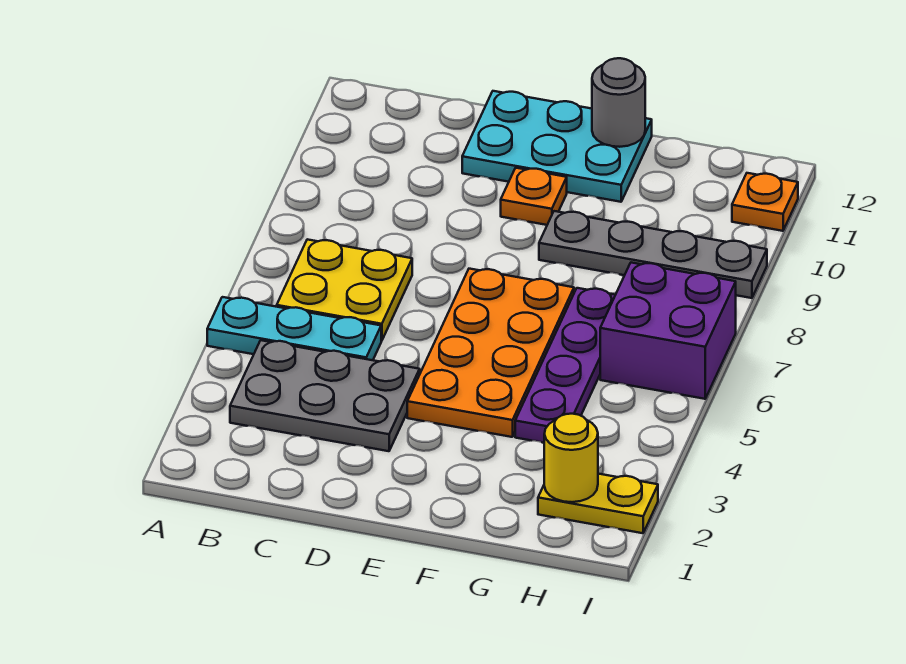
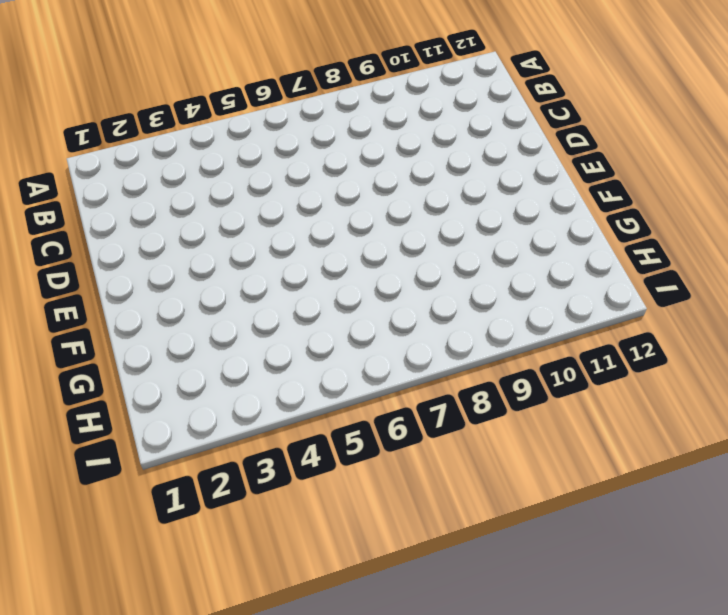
none -> cyan plate A5:C5 level 1
none -> grey plate B3:D4 level 1
none -> yellow plate B6:C7 level 1

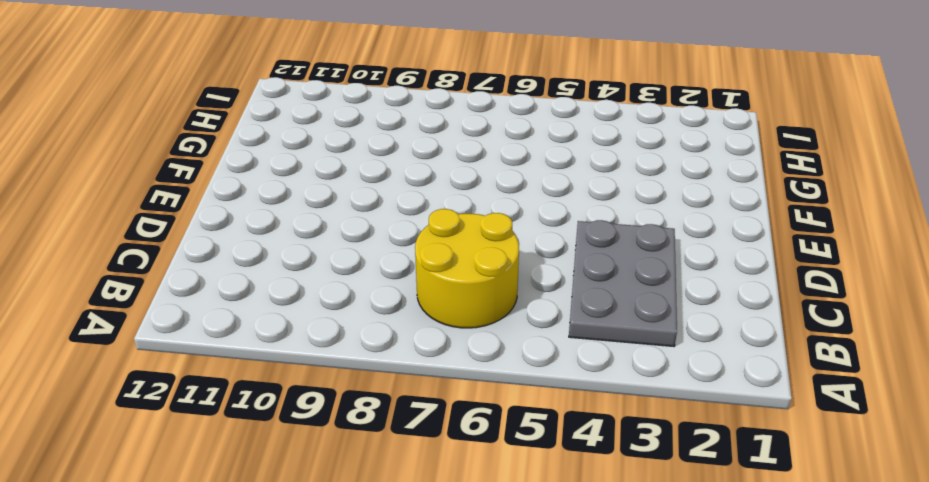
yellow round brick B6:C7 level 1 -> yellow plate B6:C7 level 1
none -> cyan plate A5:C5 level 1
none -> cyan plate D11:F12 level 1
none -> orange plate E4:F7 level 1

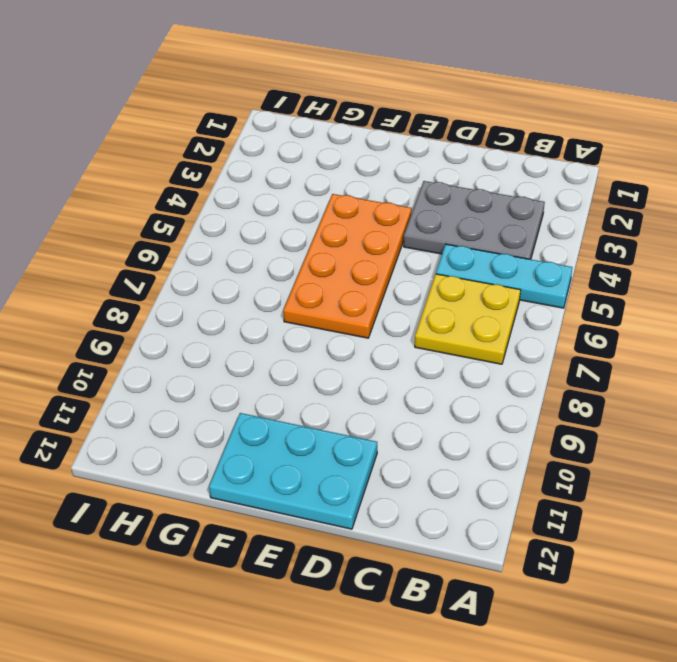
none -> orange plate E10 level 1
none -> grey plate F9:I9 level 1
none -> purple plate G4:G7 level 1

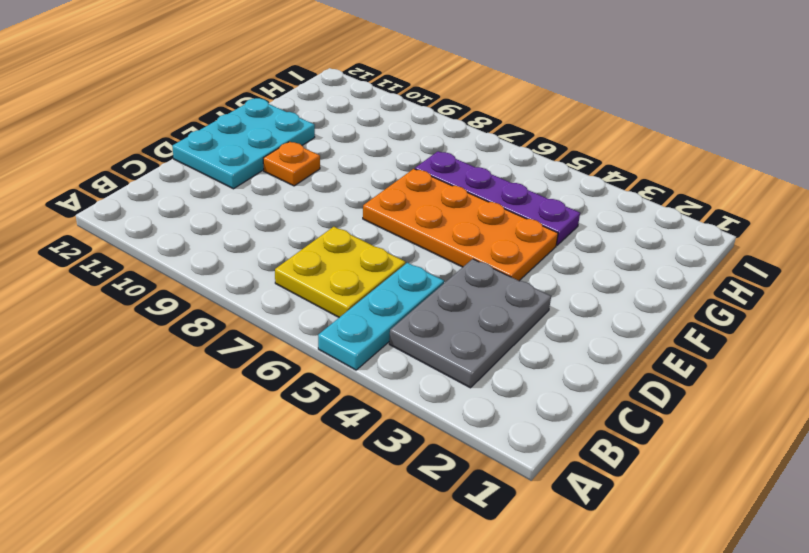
none -> grey plate F9:I9 level 1
none -> yellow plate H2:I2 level 1
none -> purple brick H6:I7 level 1

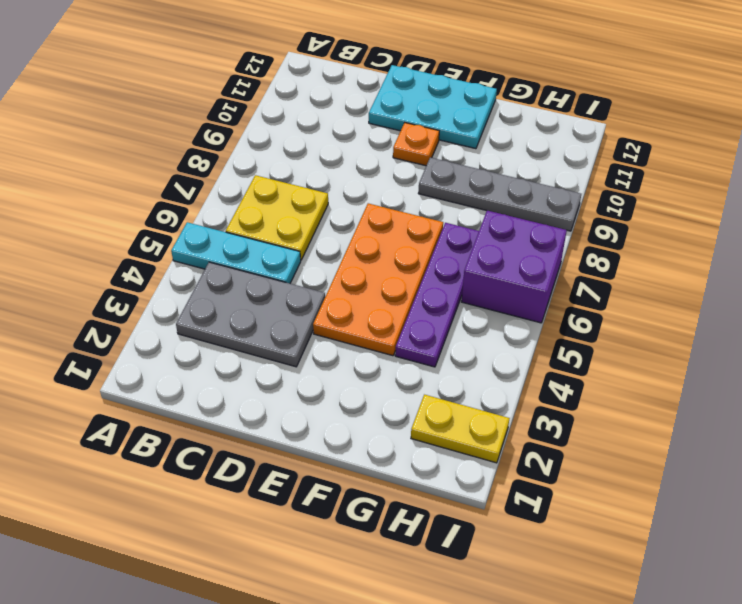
none -> orange plate I11 level 1
none -> grey round brick F12 level 2
none -> yellow round brick H2 level 2

